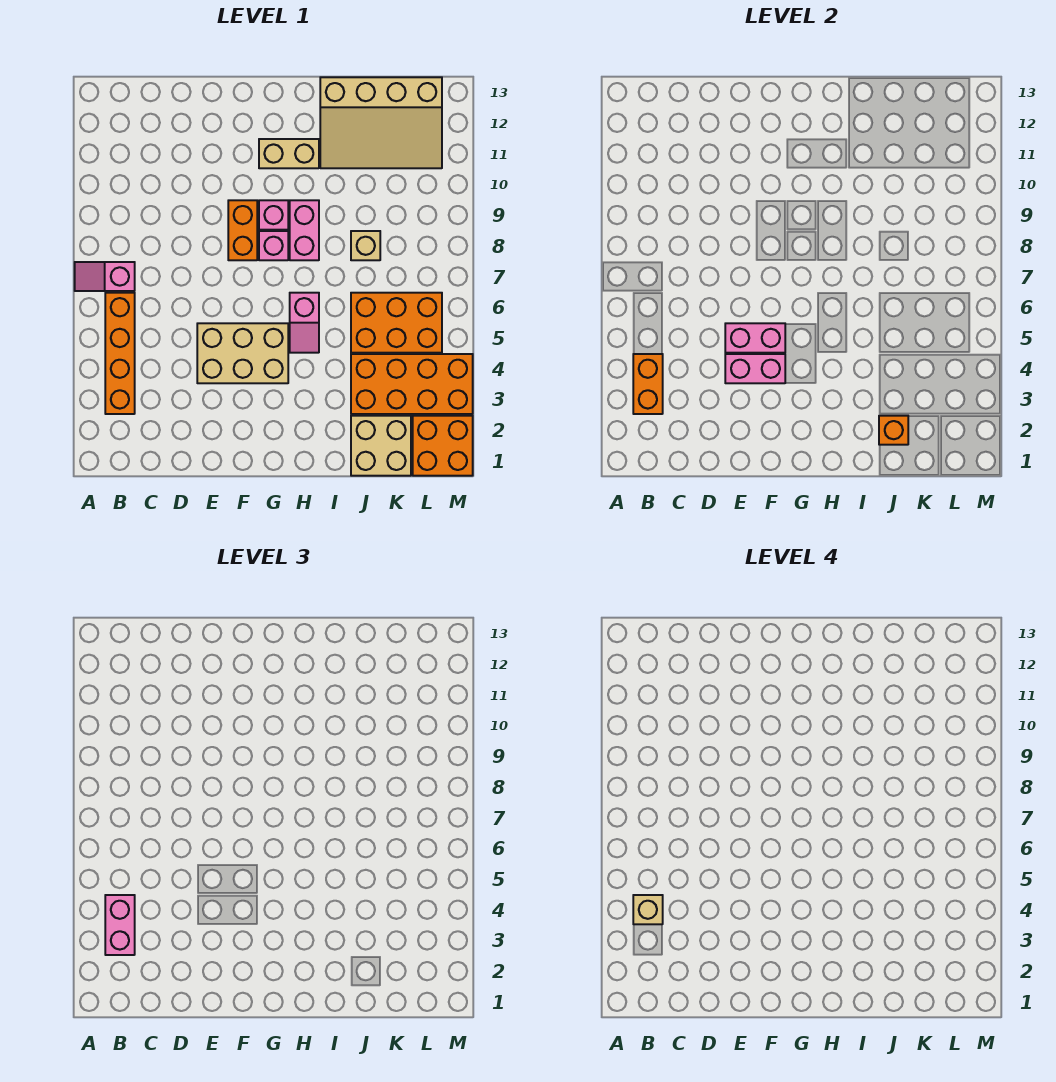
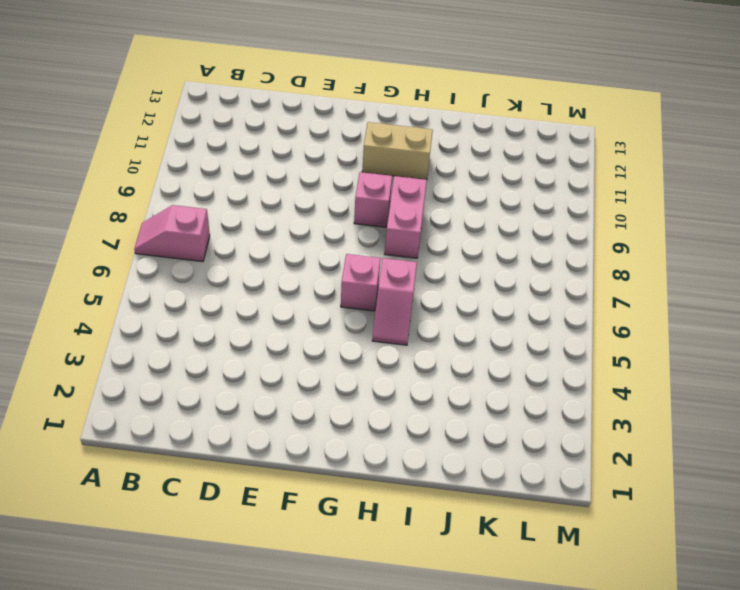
pink brick G6 level 1 -> pink brick G8 level 1
none -> orange brick B3:B6 level 1
none -> tan brick E4:G5 level 1
none -> orange brick F8:F9 level 1

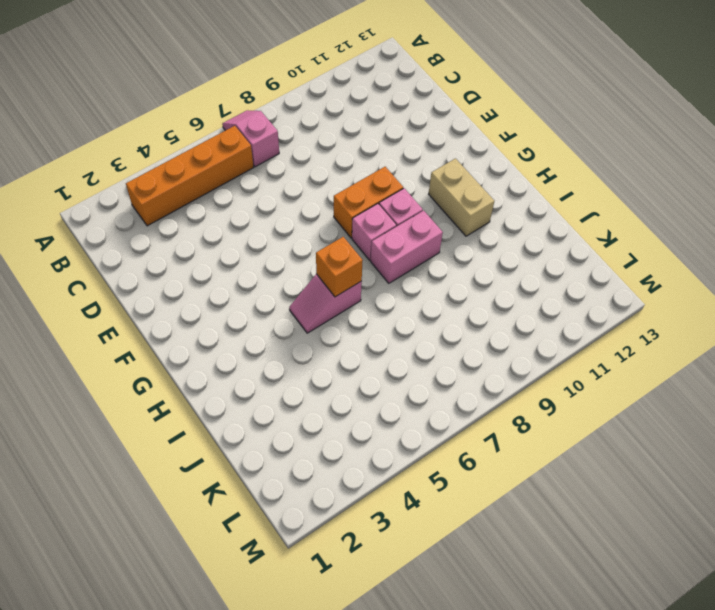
orange brick H6 level 2 -> orange brick J2 level 2
none -> tan brick E4:G5 level 1
none -> tan slope I11:L13 level 1 top 13
none -> tan brick J1:K2 level 1

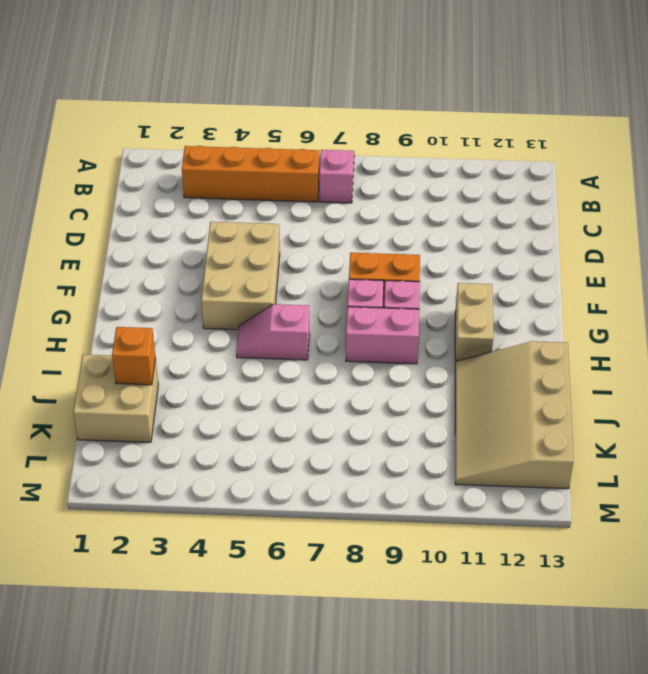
none -> orange brick J3:M4 level 1
none -> orange brick J5:L6 level 1
none -> tan brick J8 level 1

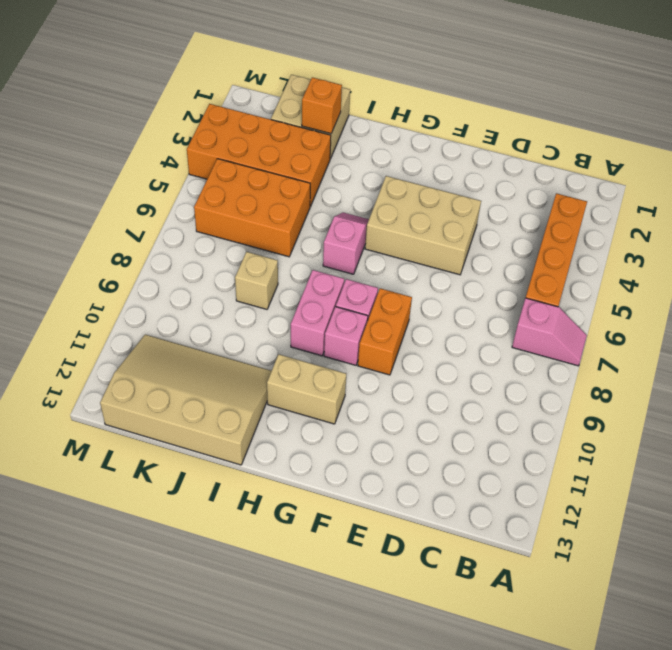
none -> orange brick L1:M2 level 1
none -> orange brick B3:B4 level 2
none -> pink brick E4:F4 level 2

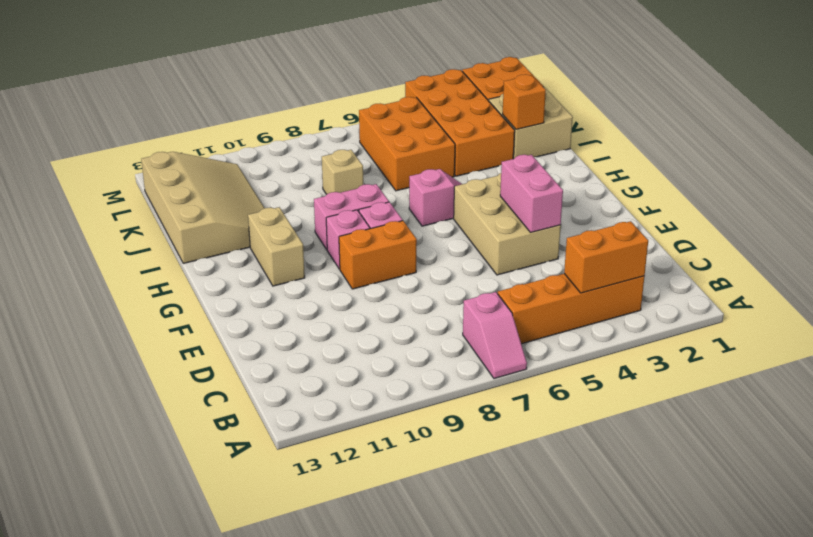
none -> pink brick E5:F5 level 2
none -> pink brick B3:B4 level 3
none -> tan brick B4 level 4

